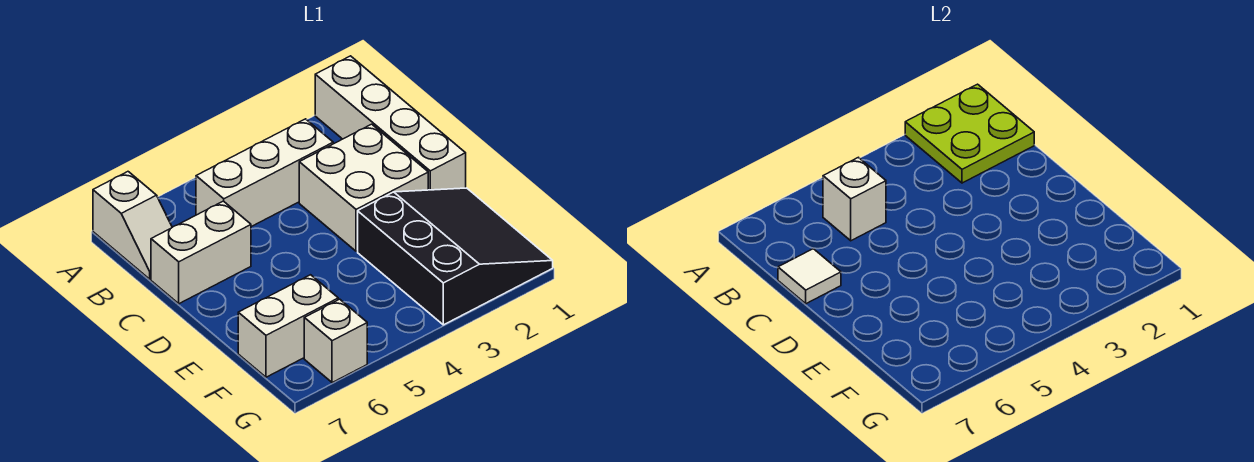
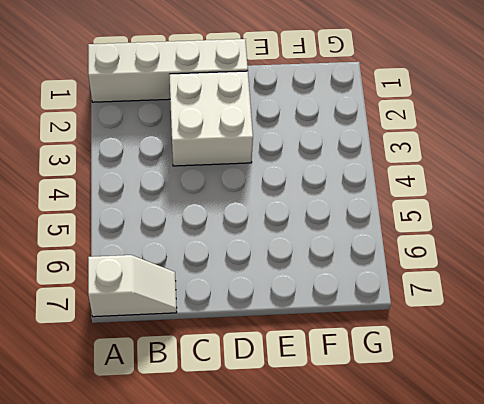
none -> white brick B3:B5 level 1
none -> white brick C6:C7 level 1

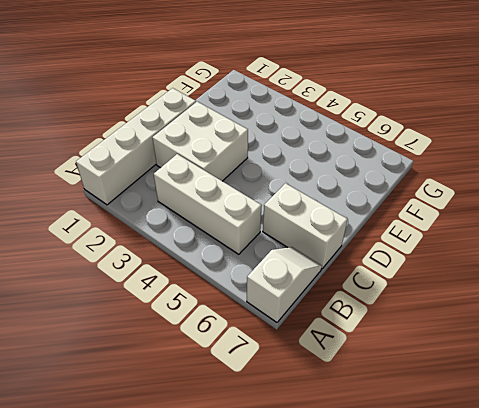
none -> black slope E1:G3 level 1 top 3
none -> white brick F6:F7 level 1

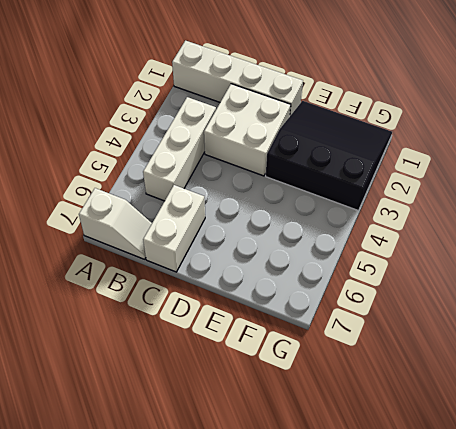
none -> white brick F6:F7 level 1
none -> white brick G6 level 1

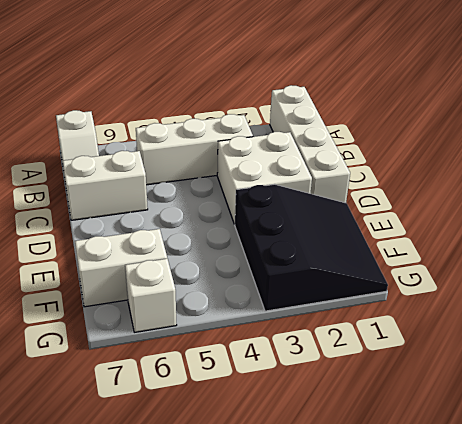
none -> lime plate A1:B2 level 2
none -> white brick B5 level 2

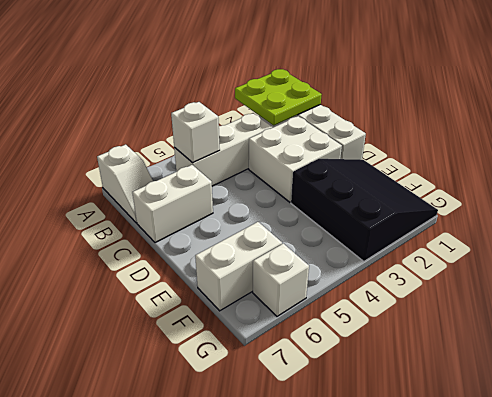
none -> white tile C7 level 2

